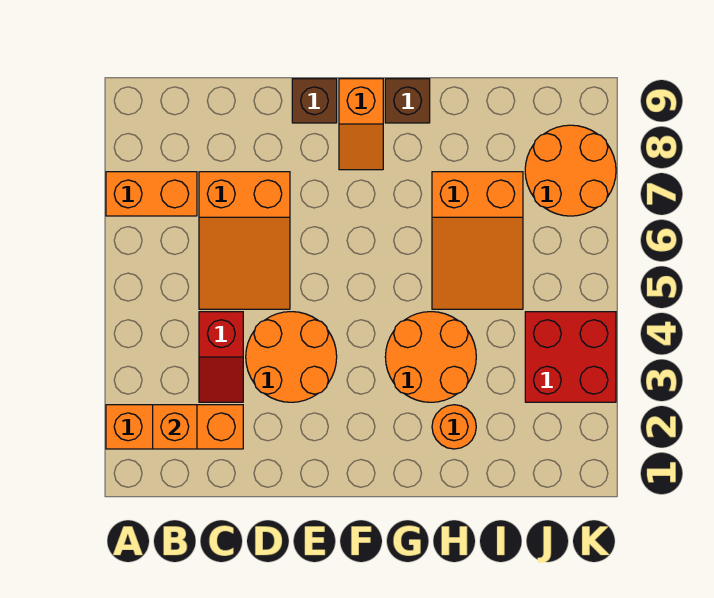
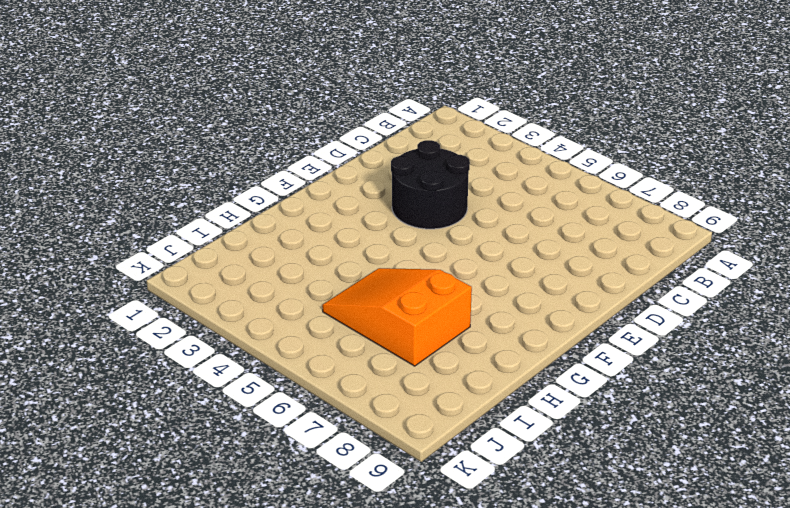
black round brick D3:E4 level 1 -> orange round brick D3:E4 level 1
none -> orange brick A2:C2 level 1
none -> orange brick A7:B7 level 1
none -> red slope C3:C4 level 1 top 4

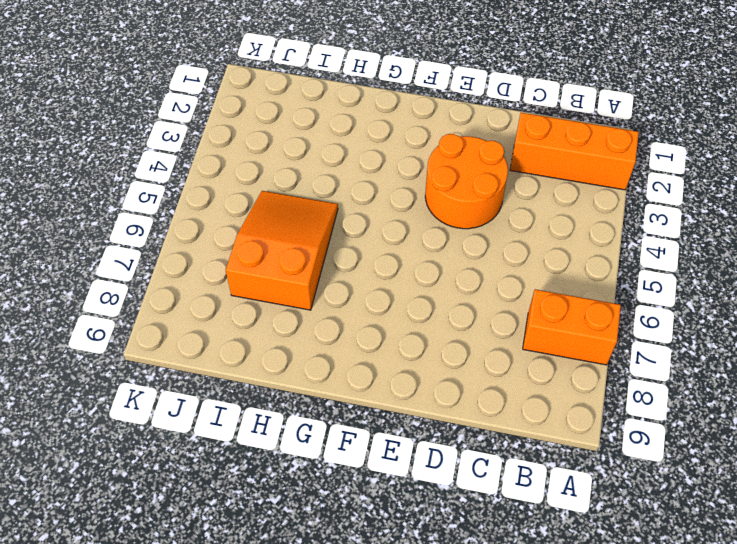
none -> red slope C3:C4 level 1 top 4
none -> orange slope C5:D7 level 1 top 7
none -> brown brick E9 level 1

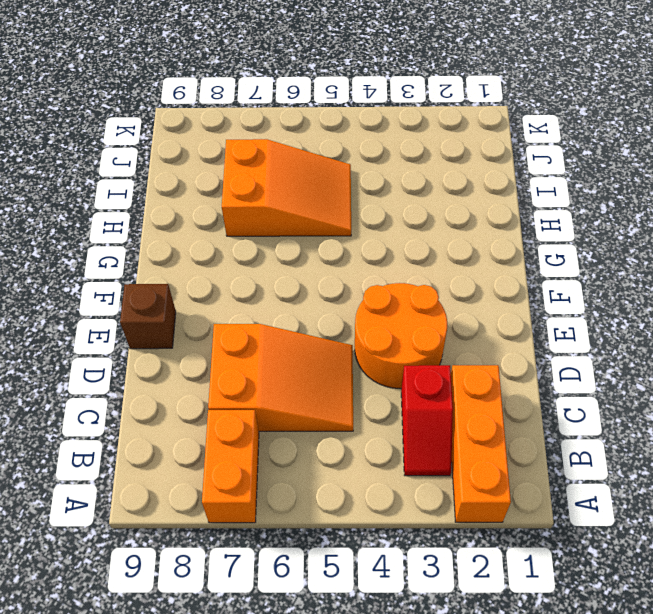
red slope B3:C3 level 1 top C -> red slope C3:C4 level 1 top 4
none -> orange slope F8:F9 level 1 top 9
none -> orange round brick G3:H4 level 1
none -> brown brick G9 level 1

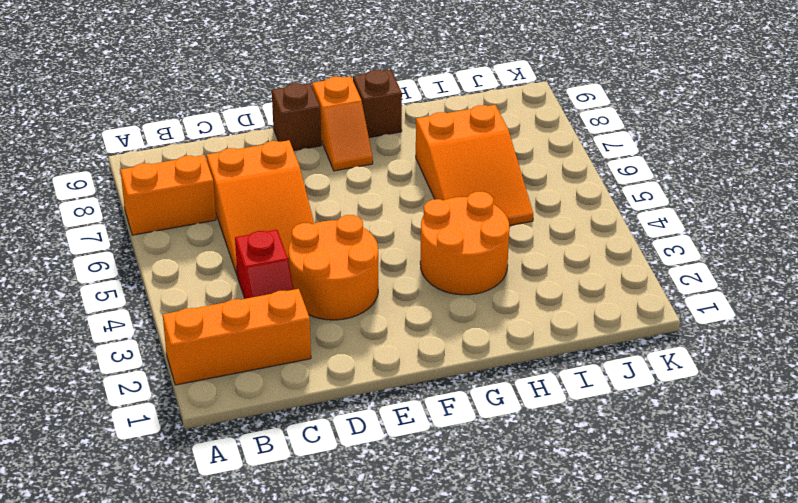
none -> orange round brick H2 level 1
none -> red brick J3:K4 level 1
none -> orange round brick J7:K8 level 1

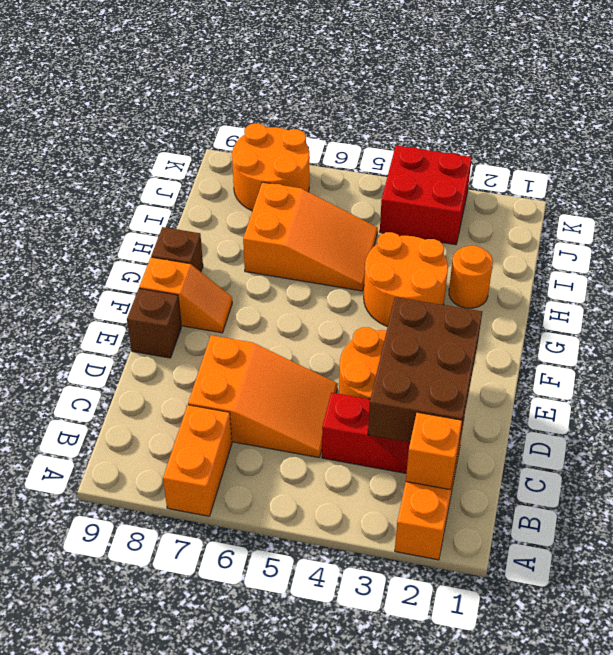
brown brick C2:E3 level 2 -> none

